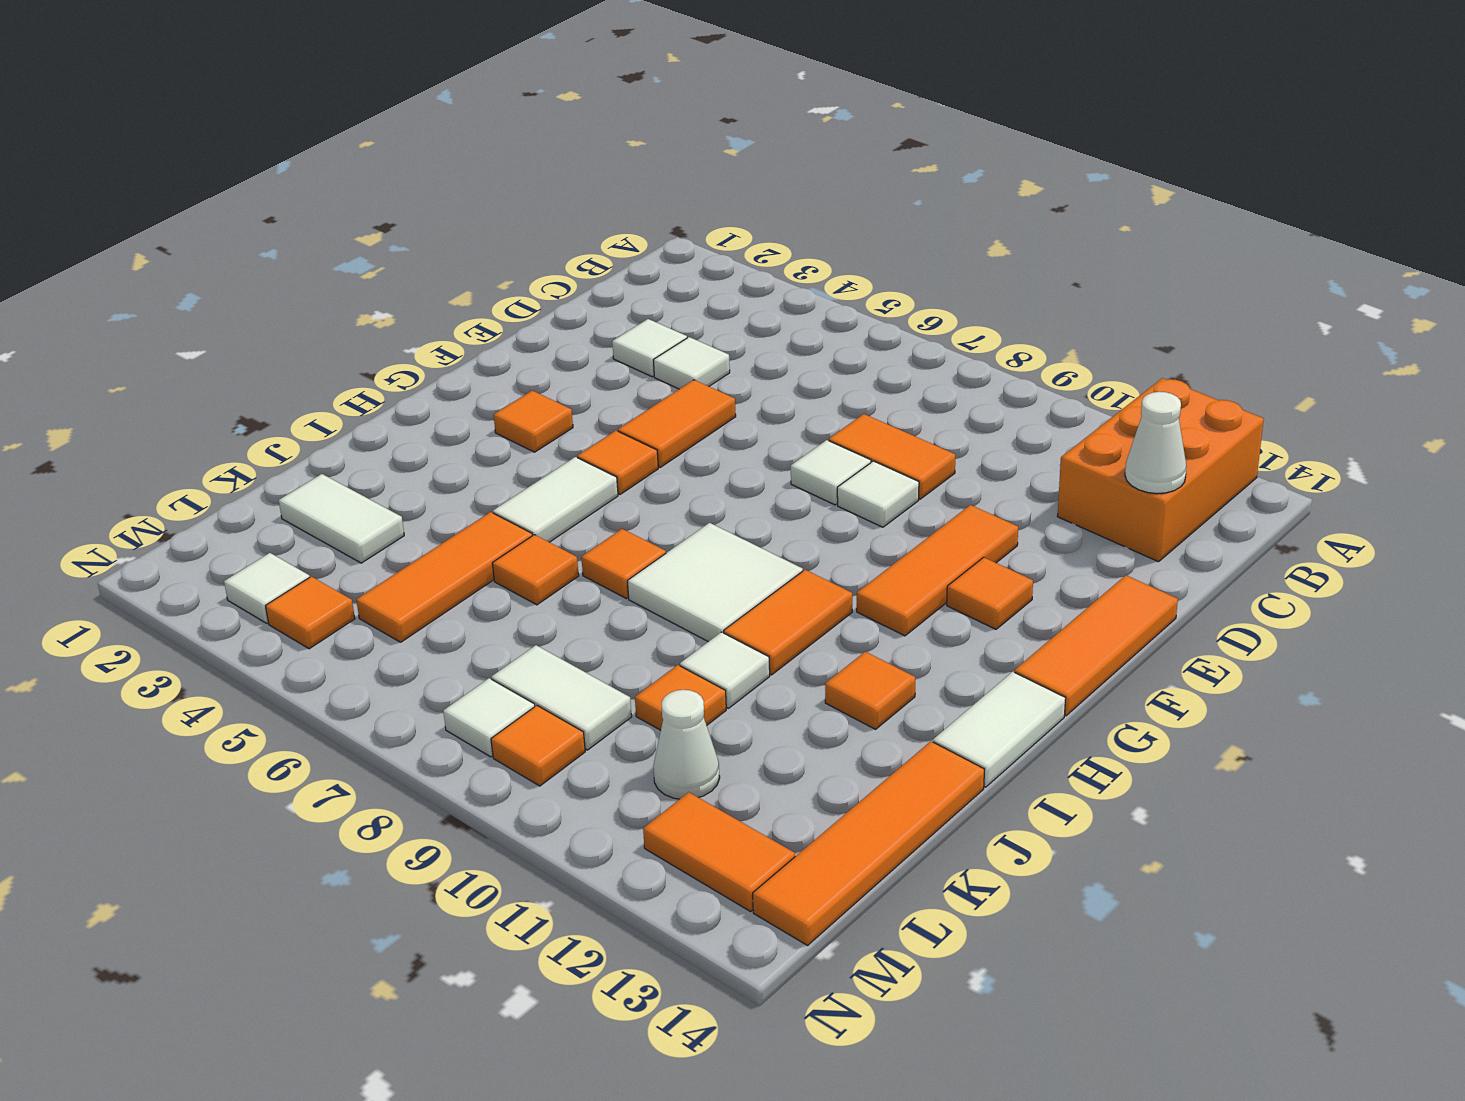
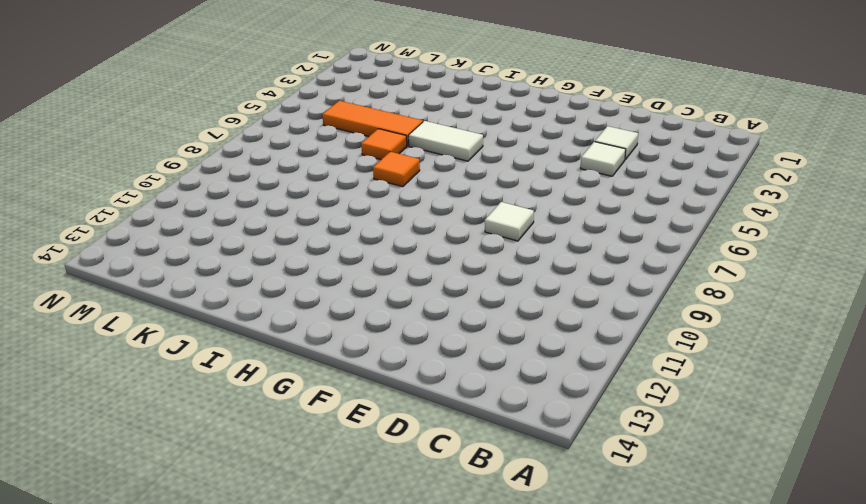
none -> orange brick A12:C13 level 1
none -> orange tile D8:D9 level 1
none -> orange tile E5:F5 level 1
none -> white tile E9 level 1

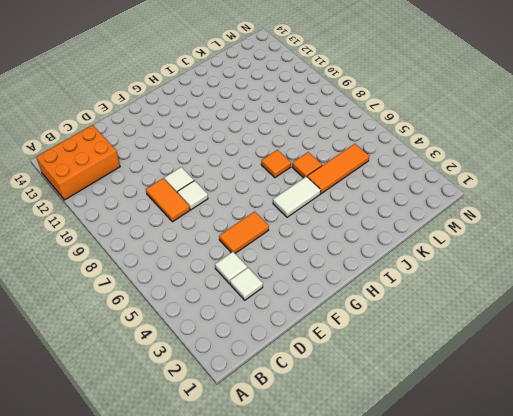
none -> orange tile E11:G11 level 1
none -> orange tile E14:G14 level 1
none -> orange tile F12 level 1
none -> orange tile G3 level 1

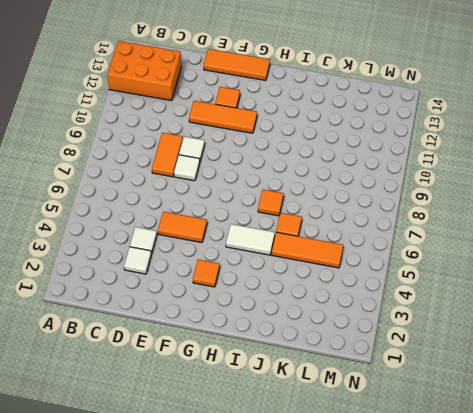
none -> orange tile G5 level 1
none -> white tile H8:I9 level 1
none -> orange tile H10:I10 level 1
none -> white tile H14:I14 level 1

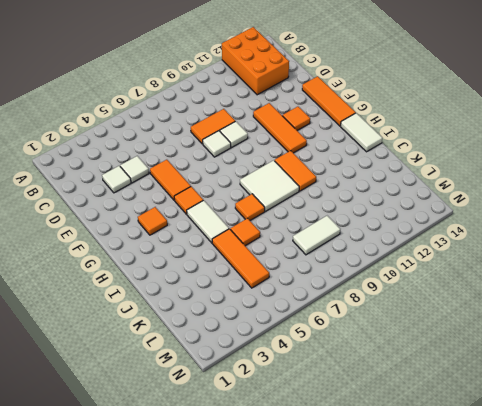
none -> orange tile I12 level 1
none -> white tile J10 level 1
none -> orange tile J14:M14 level 1
none -> white tile K2:K3 level 1

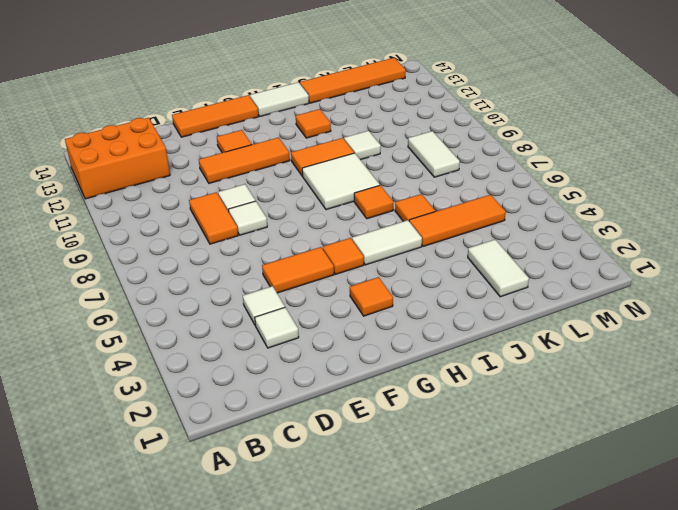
none -> orange tile K10 level 1
none -> white cone L11 level 1
none -> white tile M3 level 1
none -> orange tile M4 level 1

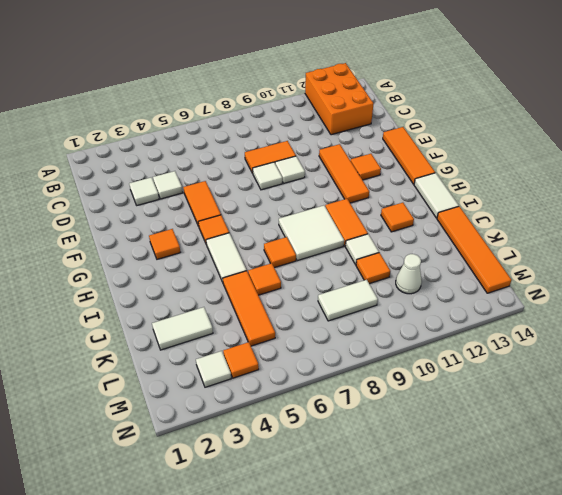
none -> white tile M8 level 1
none -> orange tile M9 level 1
none -> orange tile M12:M13 level 1
none -> white cone C13 level 2

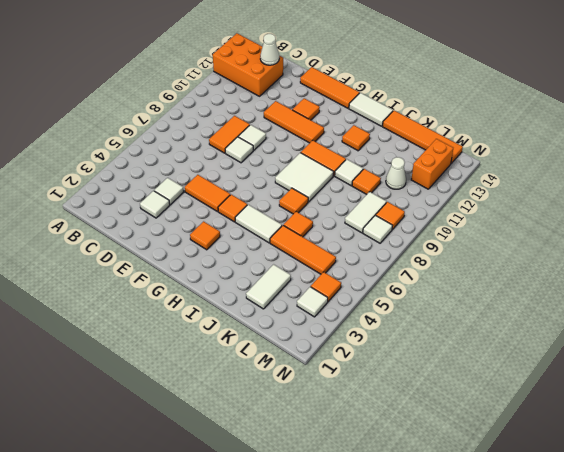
orange brick M12:M13 level 1 -> orange tile M12:M13 level 1

